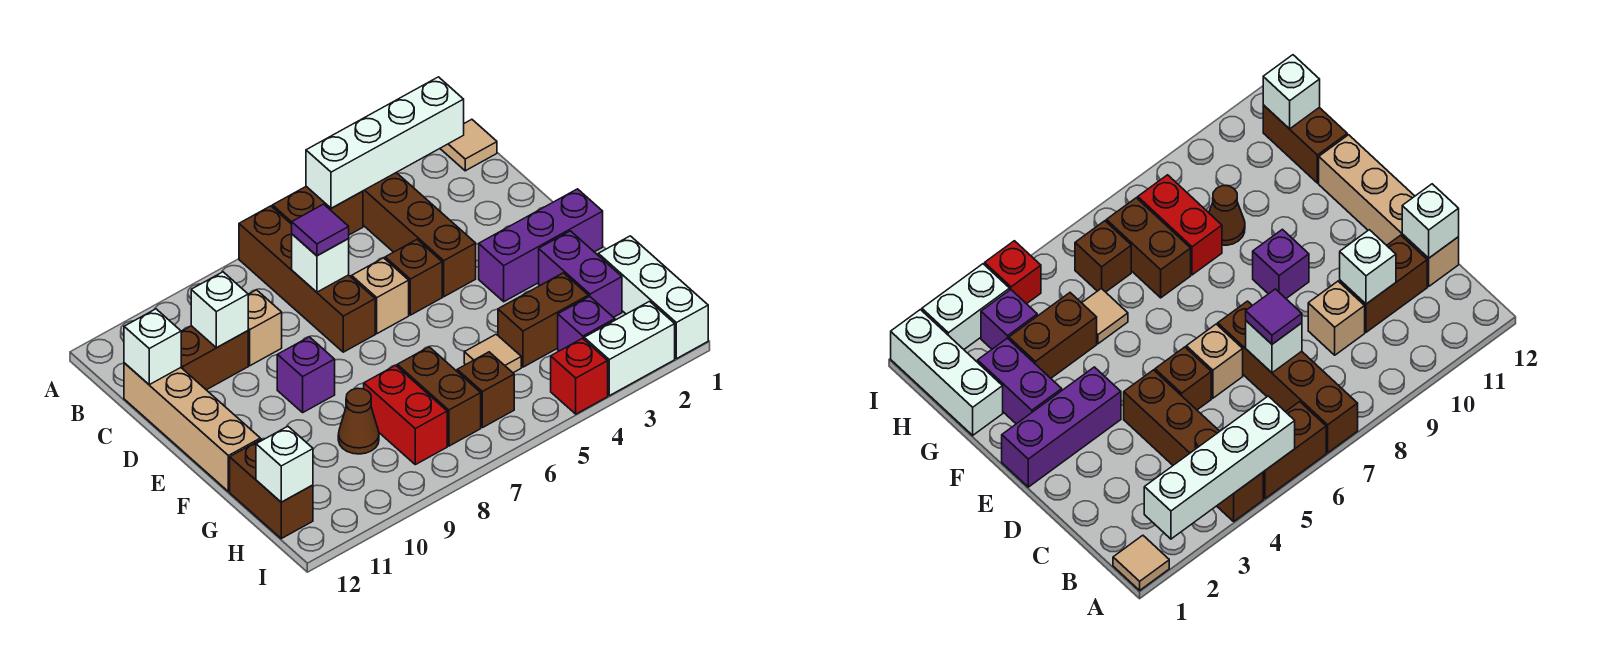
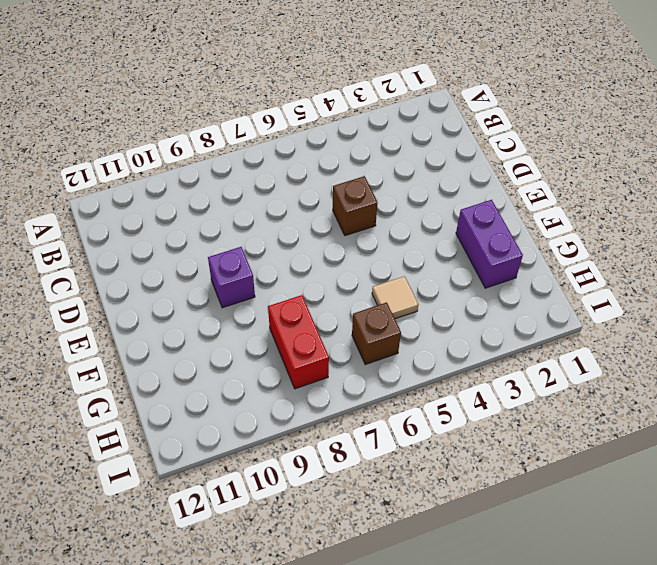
none -> tan tile A1 level 1
none -> brown brick A4:D4 level 1
none -> brown brick A5:A6 level 1

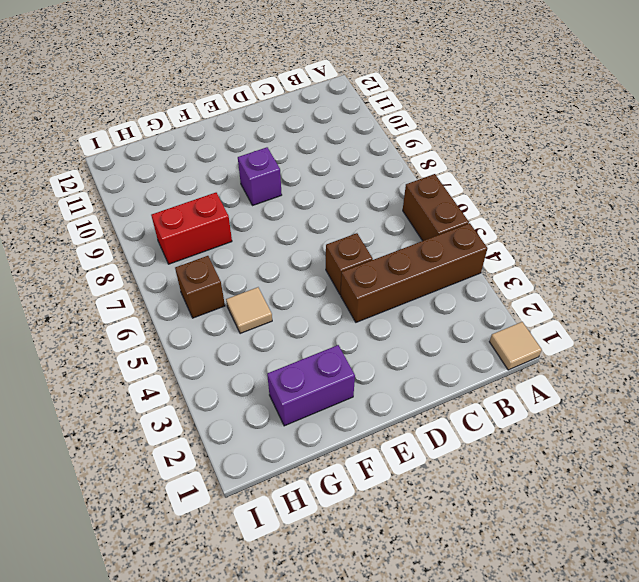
none -> brown brick A7:D7 level 1
none -> tan brick C9 level 1
none -> brown brick C10:C11 level 1

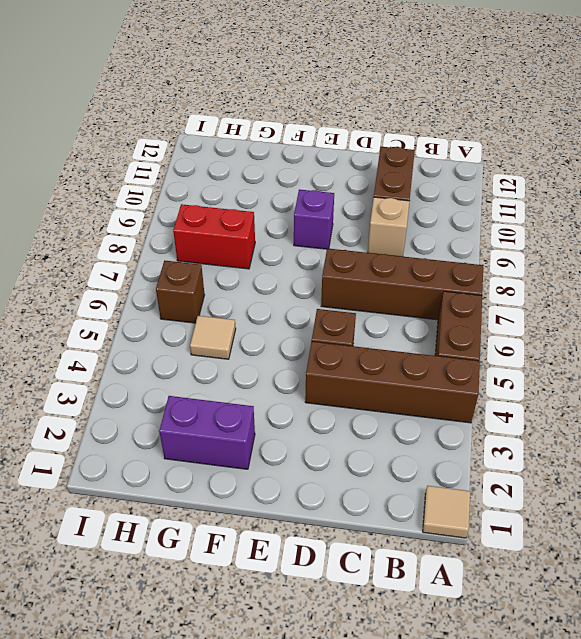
none -> tan brick C12:F12 level 1
none -> tan brick D6 level 1
none -> purple brick E1:E3 level 1

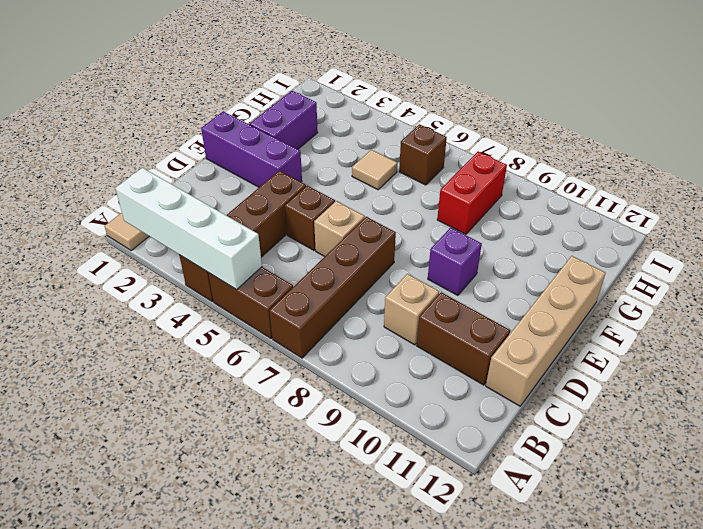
none -> white brick G1:I1 level 1
none -> brown brick G3:G4 level 1
none -> brown brick G7:H7 level 1

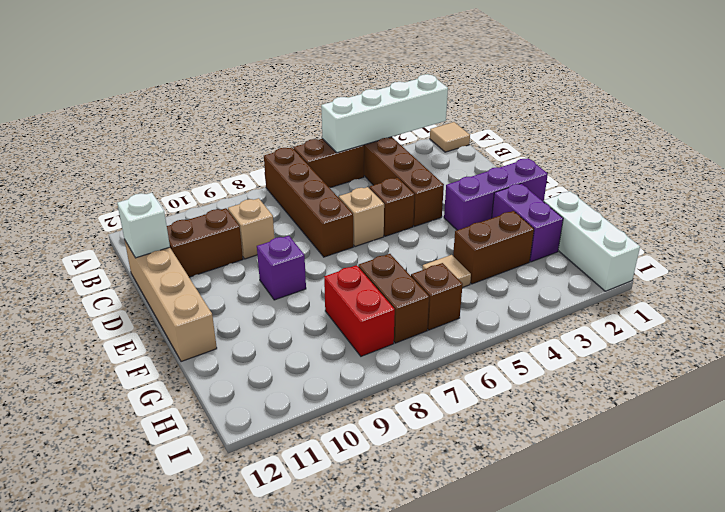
none -> brown cone G9 level 1
none -> brown brick G12:H12 level 1
none -> purple brick H3 level 1

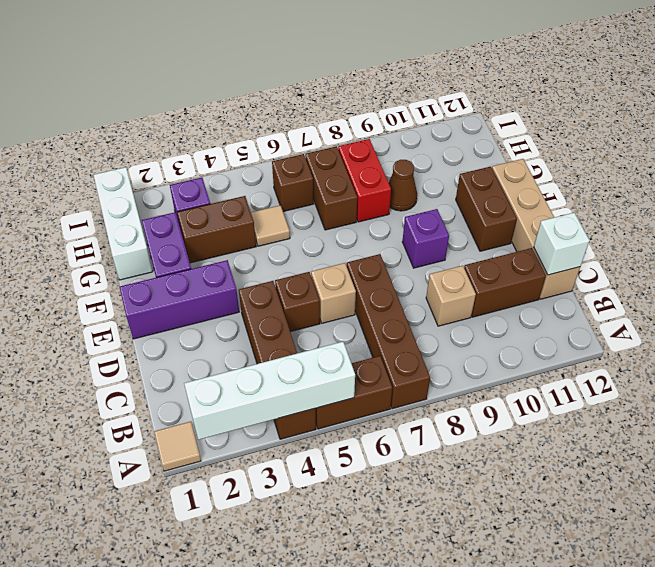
brown brick E11:F11 level 1 -> brown brick G12:H12 level 1
none -> white brick I2:I3 level 1
none -> red brick I4 level 1
none -> white brick C7 level 2

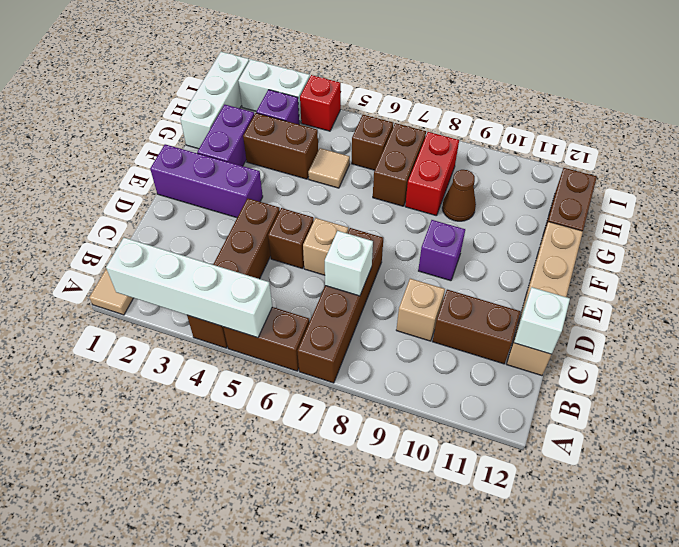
none -> white brick C10 level 2
none -> white brick H12 level 2
none -> purple tile C7 level 3

